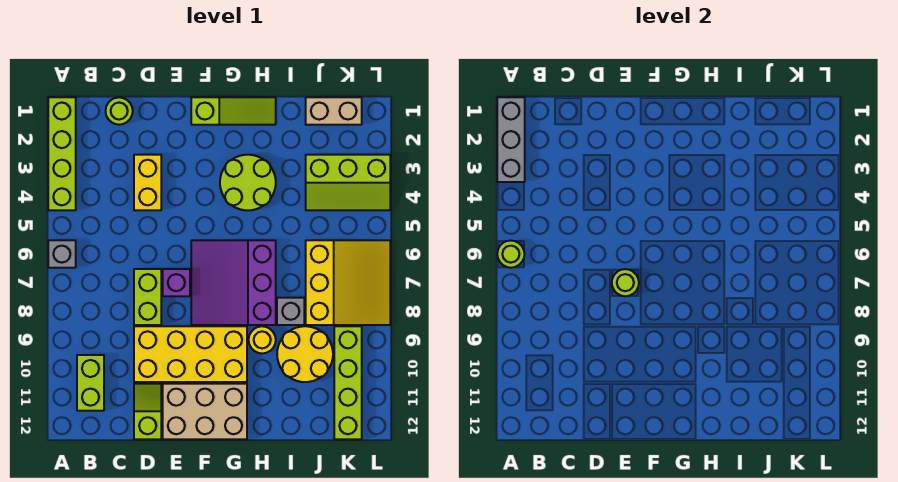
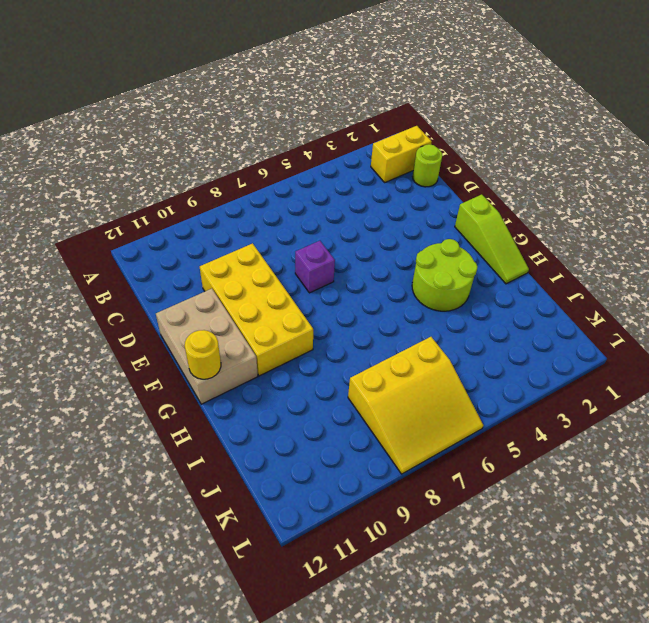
yellow brick B1:B2 level 1 -> yellow brick D3:D4 level 1
yellow round brick G12 level 2 -> yellow round brick H9 level 1
none -> lime brick A1:A4 level 1
none -> grey brick A6 level 1
none -> lime brick B10:B11 level 1

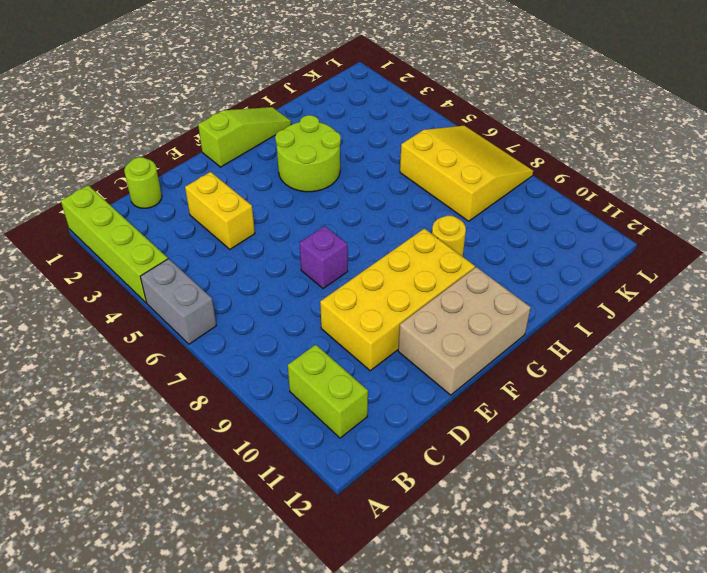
grey brick A5:A6 level 1 -> grey brick A6 level 1
none -> lime brick D7:D8 level 1
none -> lime slope D11:D12 level 1 top 12
none -> purple slope F6:H8 level 1 top H

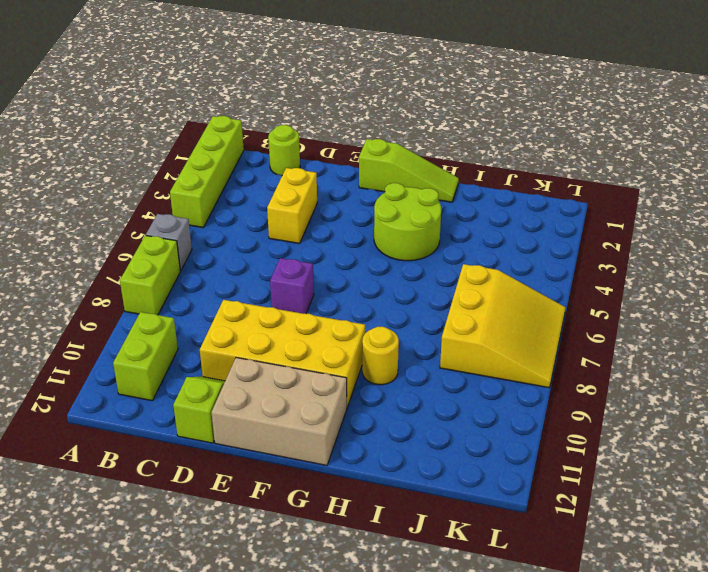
lime brick A7:A8 level 1 -> lime brick D7:D8 level 1
none -> purple slope F6:H8 level 1 top H
none -> grey brick I8 level 1
none -> yellow round brick I9:J10 level 1

